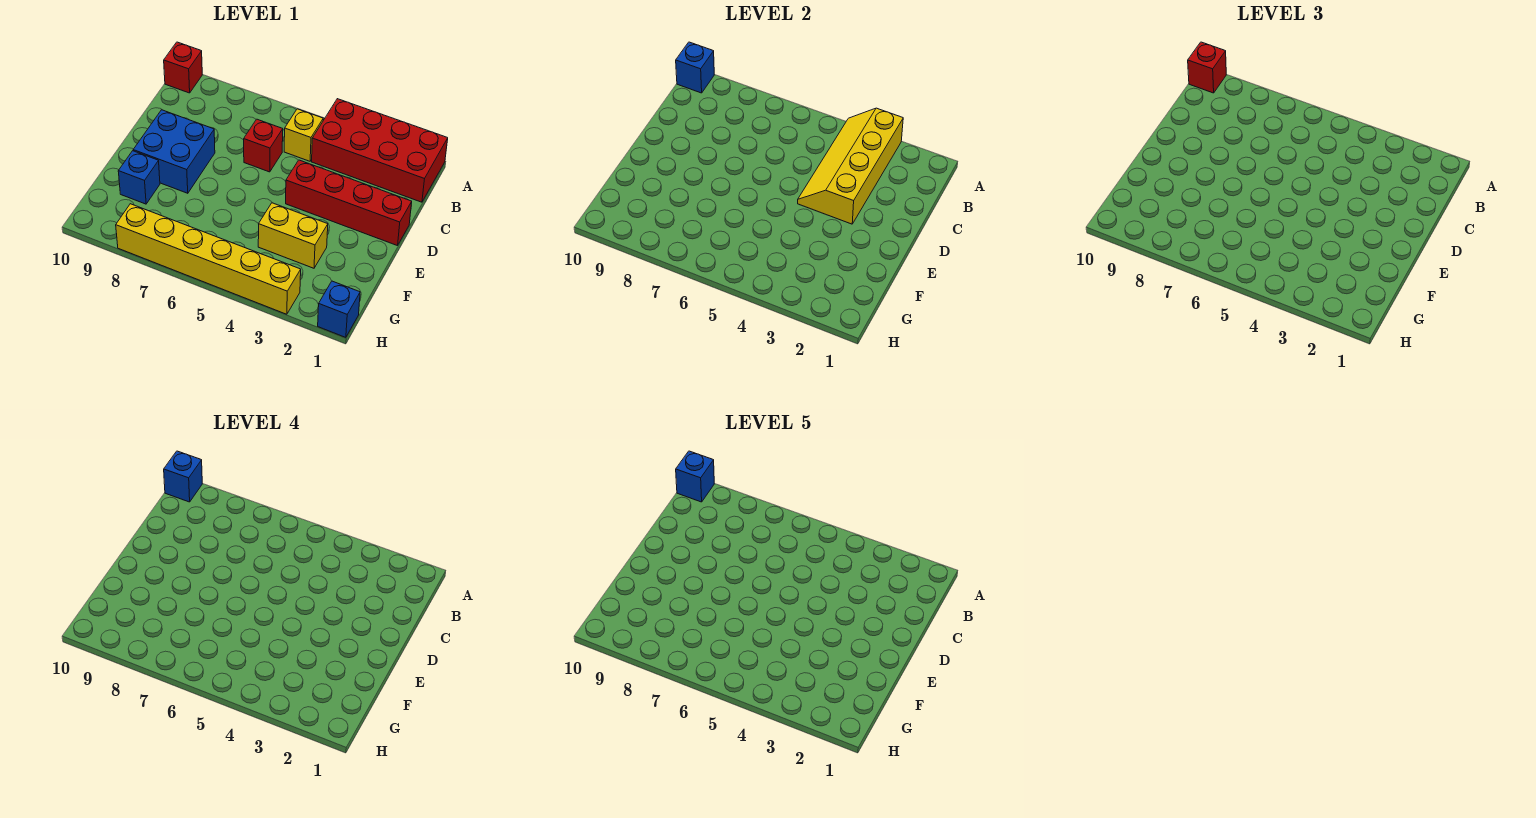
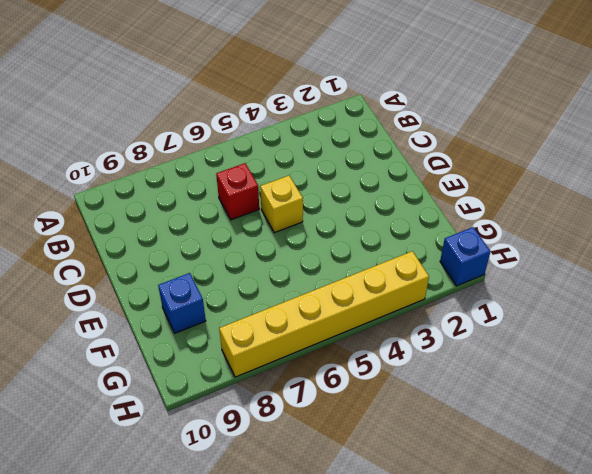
yellow brick D5 level 1 -> yellow brick B5 level 1
none -> red brick A1:B4 level 1
none -> red brick A10 level 1
none -> red brick D1:D4 level 1

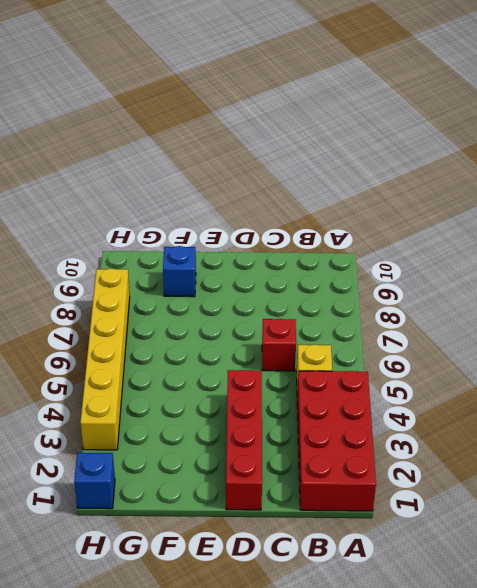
none -> red brick A10 level 1
none -> blue brick D8:E9 level 1
none -> yellow brick F3:F4 level 1

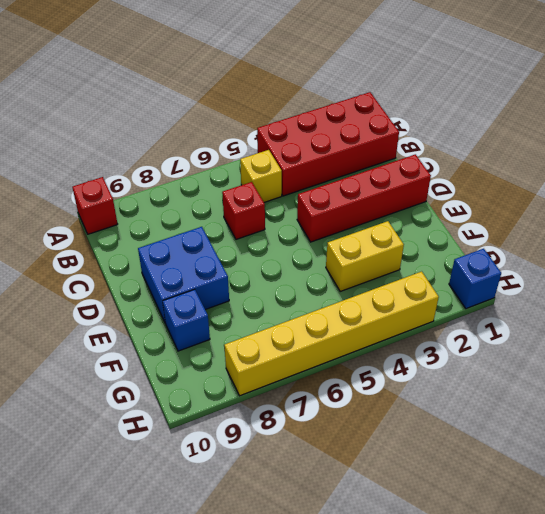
none -> yellow slope A3:D4 level 2 top 3
none -> blue brick A10 level 2
none -> red brick A10 level 3

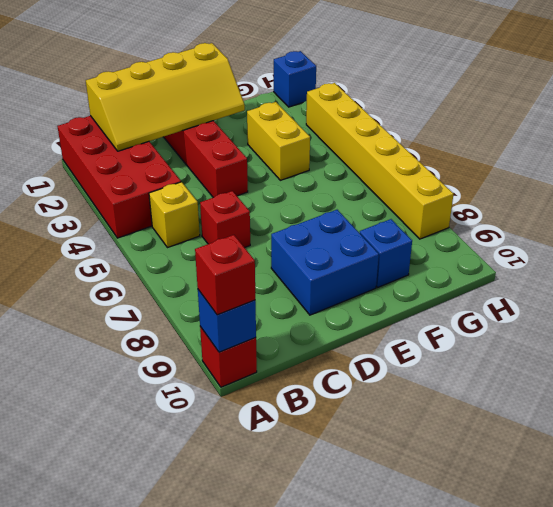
yellow slope B1:E2 level 2 top 1 -> yellow slope A3:D4 level 2 top 3
none -> blue brick A10 level 4
none -> blue brick A10 level 5

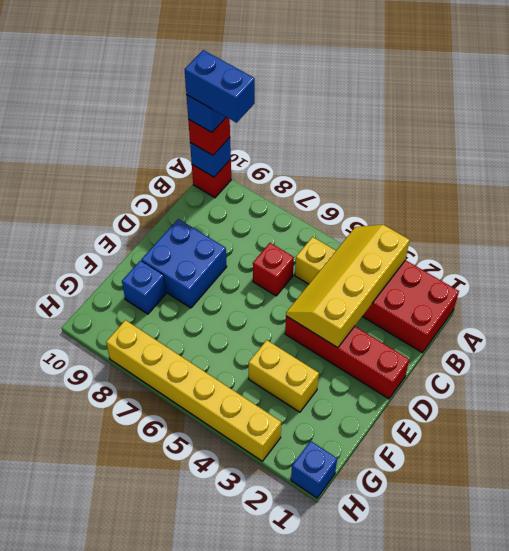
blue brick A9:A10 level 5 -> blue brick A10 level 5

